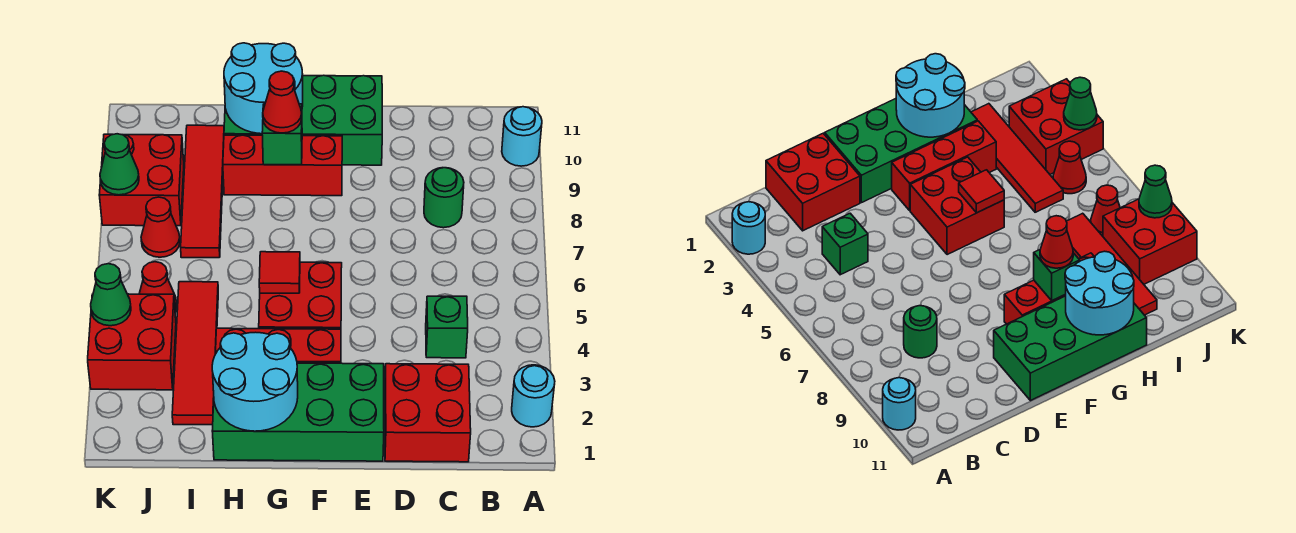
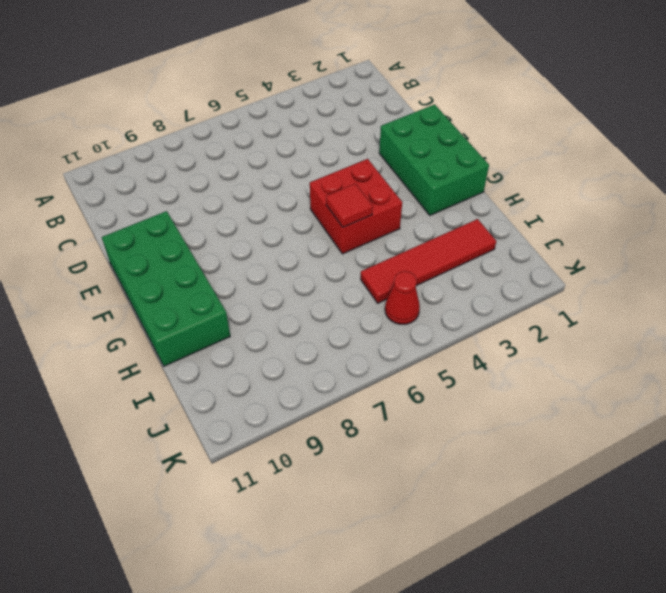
green brick E1:G2 level 1 -> green brick E1:H2 level 1
none -> cyan round brick A2 level 1
none -> cyan round brick A10 level 1
none -> red brick C1:D2 level 1

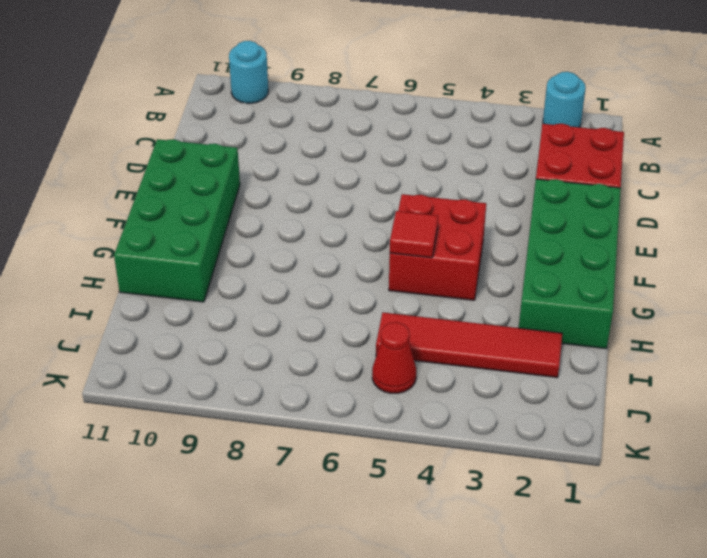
none -> green brick C4 level 1
none -> green round brick C8 level 1
none -> red brick F3:H3 level 1

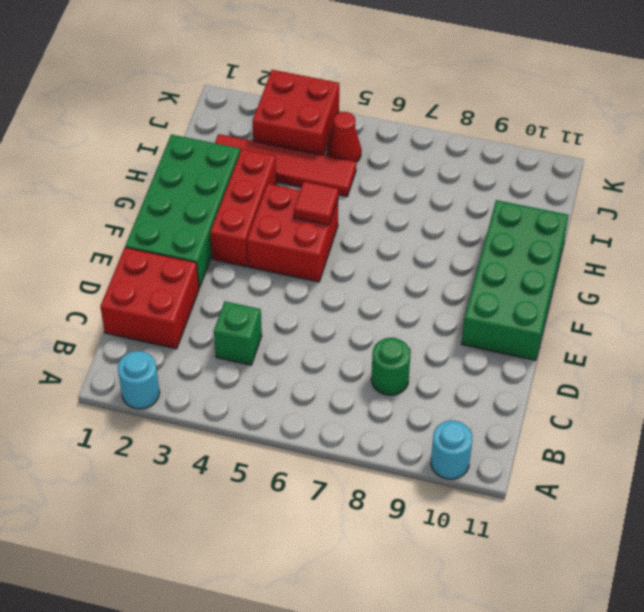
none -> red brick F9:H9 level 1
none -> red tile I7:I10 level 1
none -> red cone J7 level 1

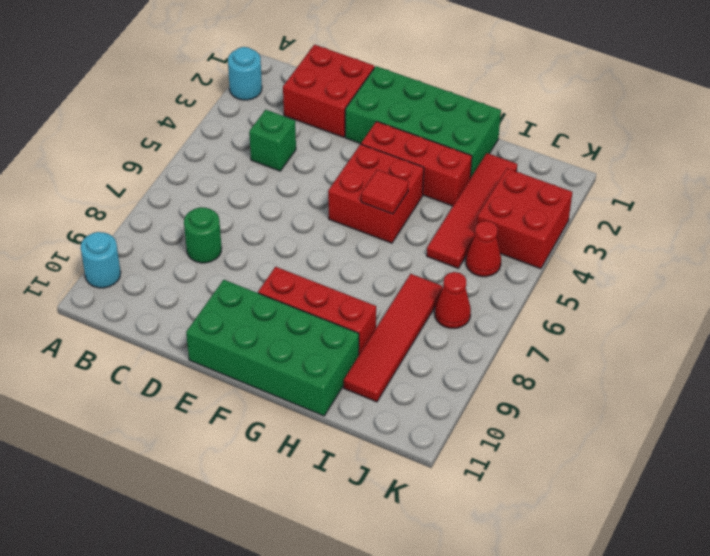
none -> red brick J8:K9 level 1
none -> cyan round brick G1:H2 level 2
none -> green brick G9 level 2

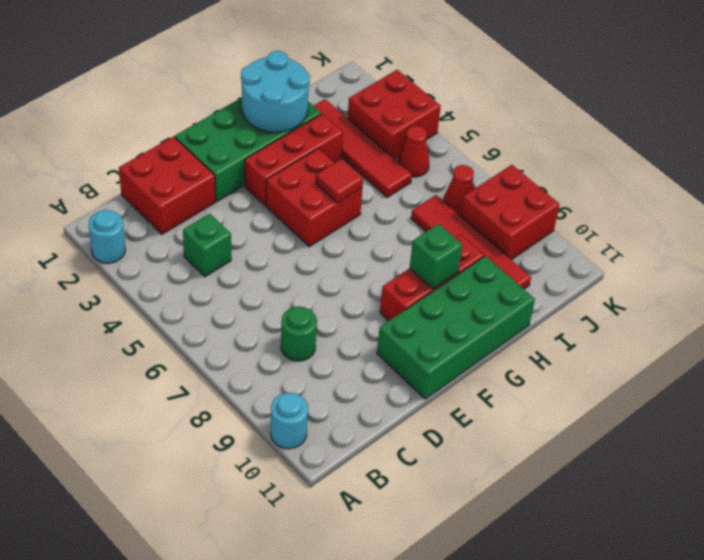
none -> cyan round brick G10:H11 level 2
none -> green cone K4 level 2
none -> green cone K8 level 2

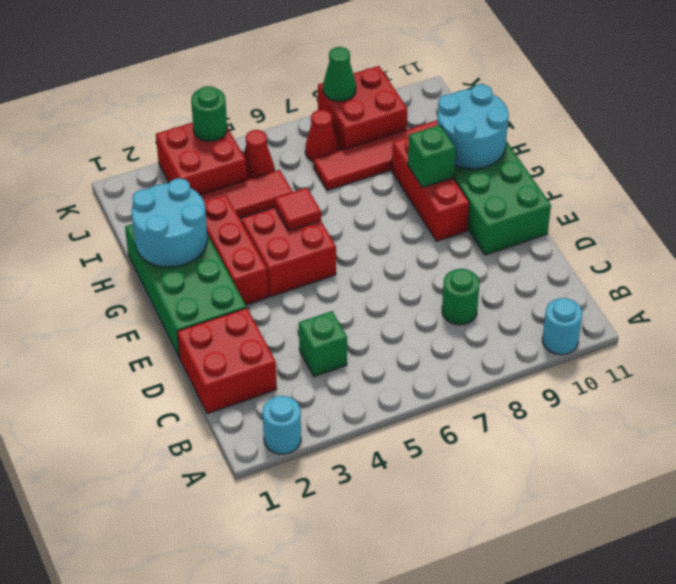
green round brick K4 level 2 -> green cone K4 level 2
none -> red cone G9 level 3

